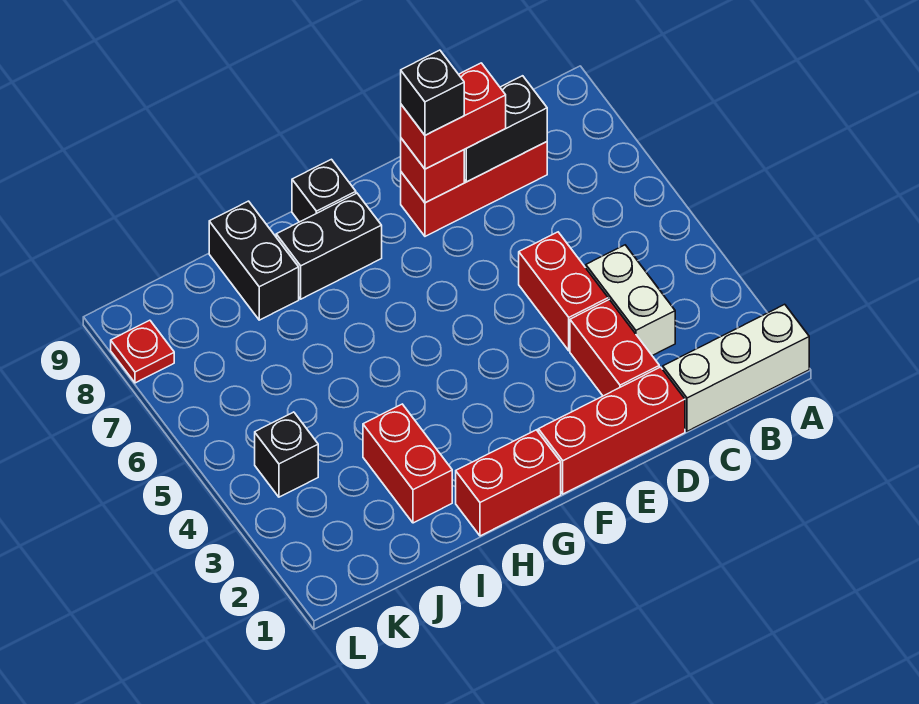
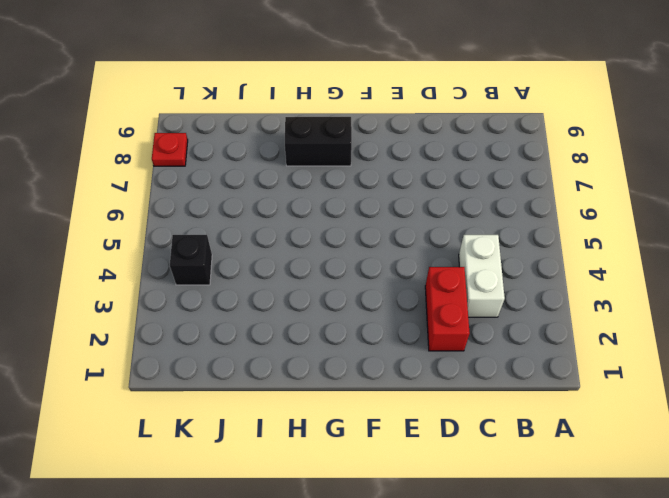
none -> white brick A1:C1 level 1
none -> red brick C8:E8 level 1
none -> red brick D1:F1 level 1

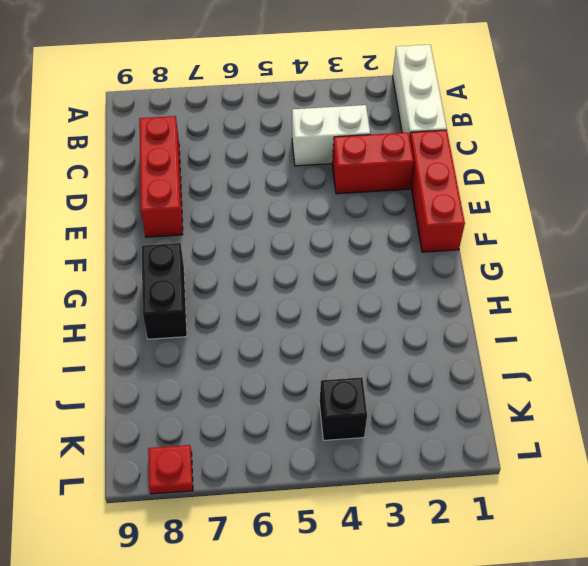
none -> red brick D4:D5 level 1
none -> red brick G1:H1 level 1
none -> black brick G9 level 1

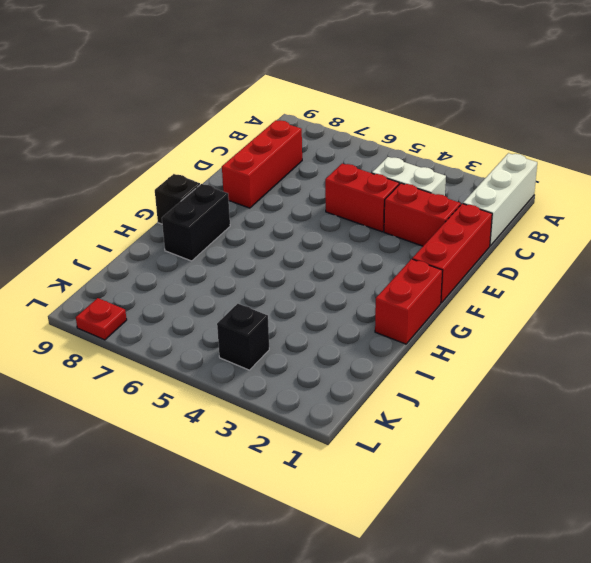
none -> red brick I2:I3 level 1
none -> black brick I8:I9 level 1
none -> black brick C8:D8 level 2

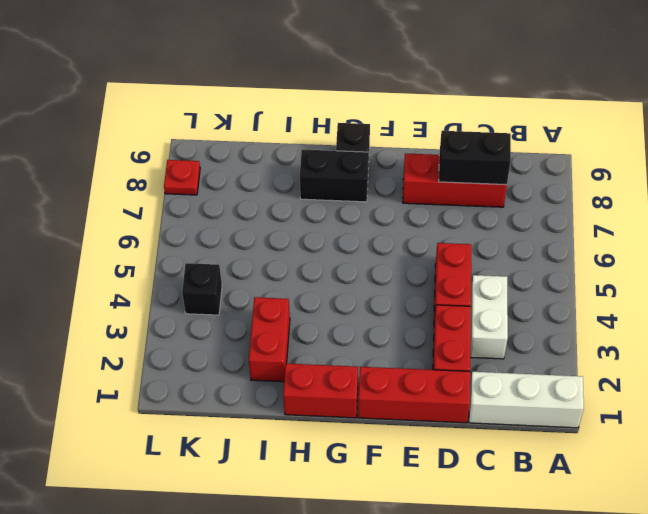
none -> black brick I8:I9 level 1
none -> red brick E8 level 2
none -> red brick D8:E8 level 3

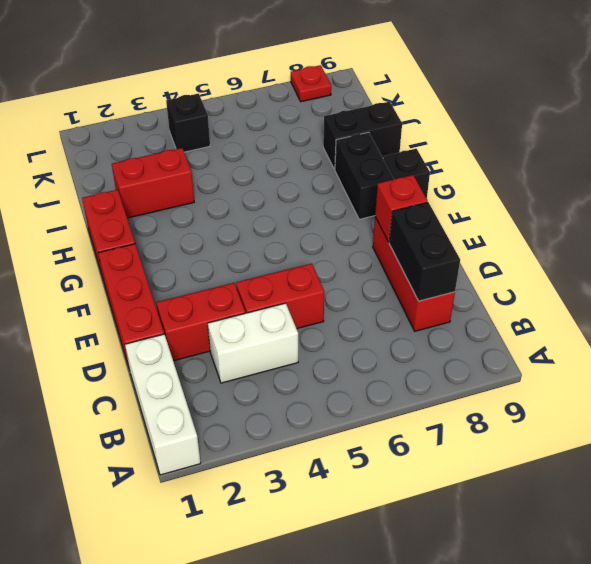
none -> red brick D8:E8 level 3
none -> black brick E8 level 4

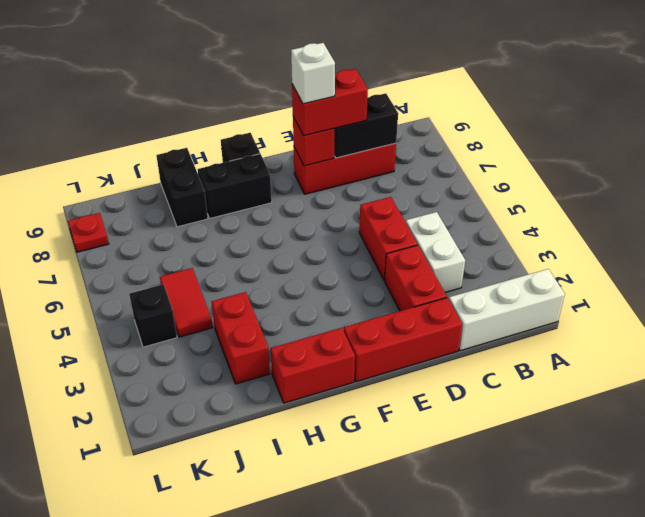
white brick E8 level 4 -> black brick E8 level 4
red tile J4:J5 level 1 -> none

